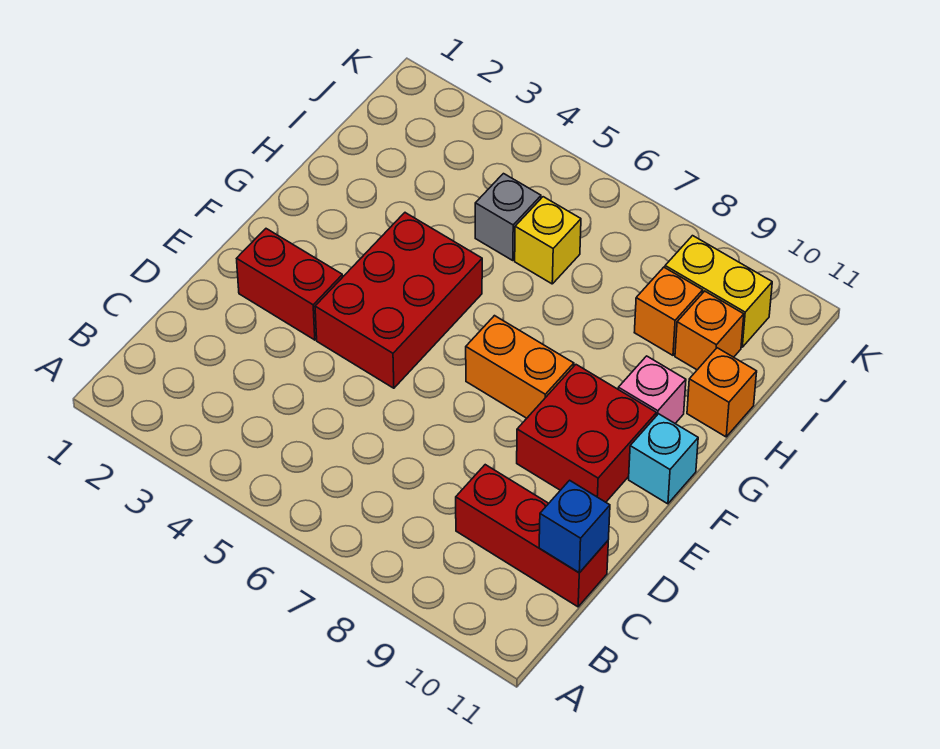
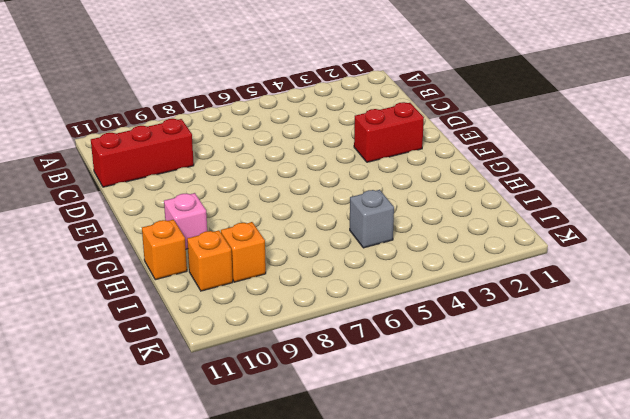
none -> red brick E4:G5 level 1
none -> red brick E9:F10 level 1
none -> orange brick F7:F8 level 1

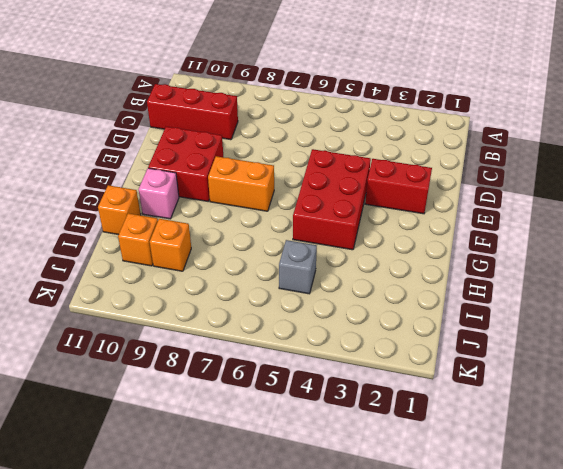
none -> cyan brick F11 level 1
none -> yellow brick I6 level 1
none -> yellow brick J9:J10 level 1

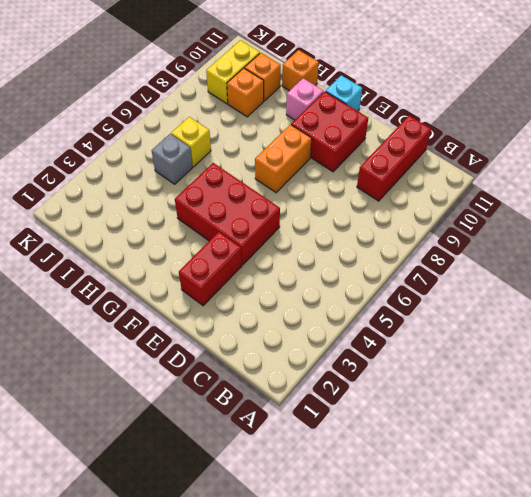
none -> blue brick C11 level 2

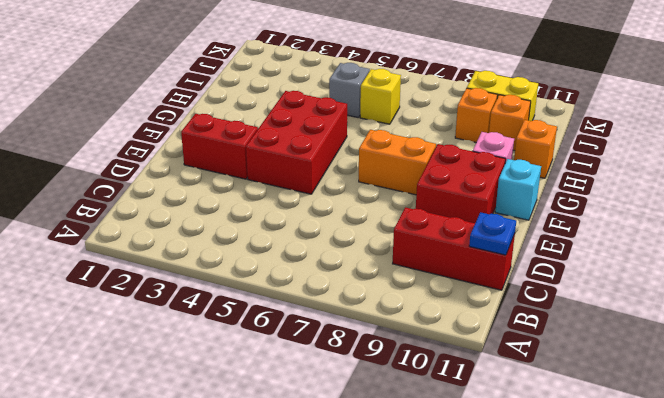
blue plate C11 level 2 -> blue brick C11 level 2

